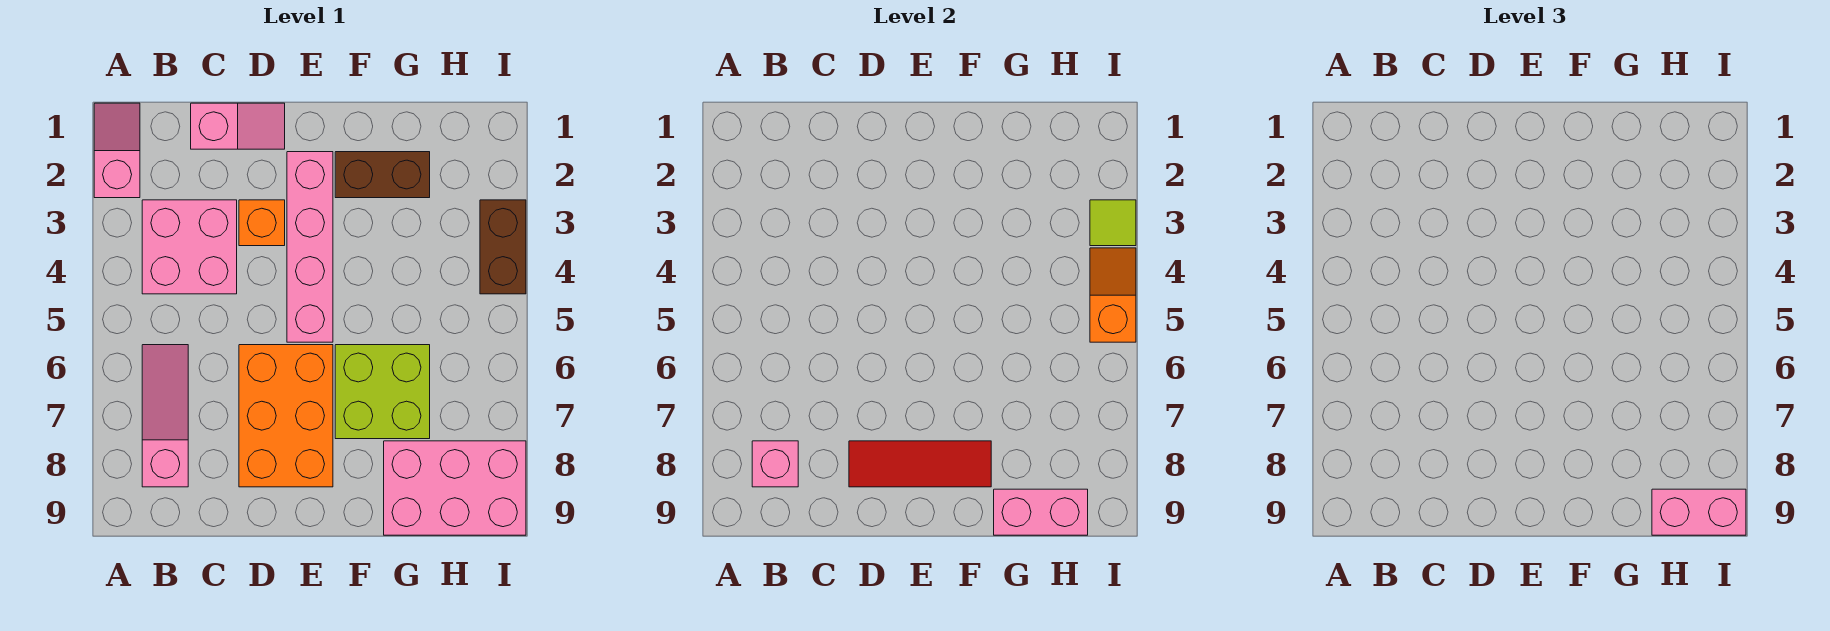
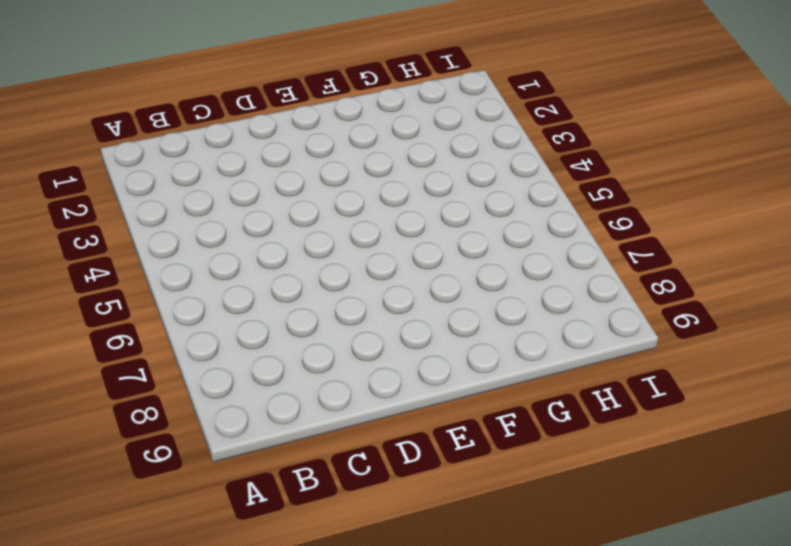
none -> pink slope A1:A2 level 1 top 2
none -> pink brick B3:C4 level 1
none -> pink slope B6:B8 level 1 top 8

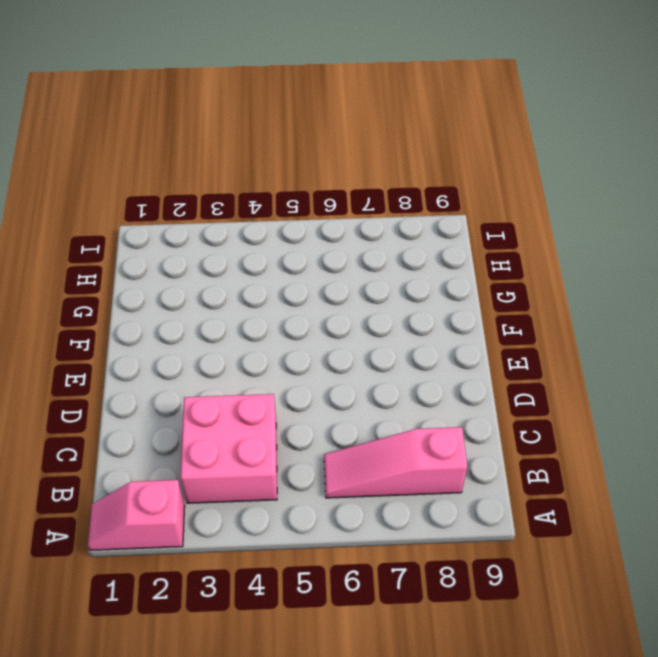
none -> pink slope C1:D1 level 1 top C
none -> orange brick D3 level 1
none -> orange brick D6:E8 level 1

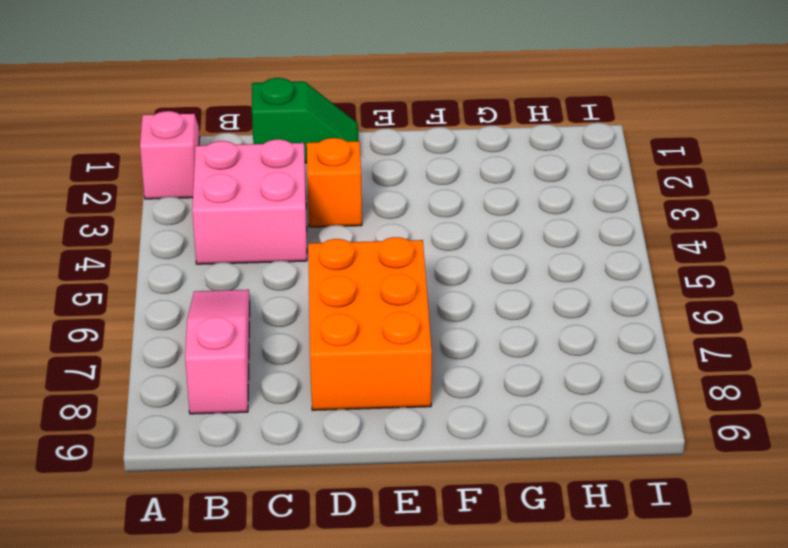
green slope C1:D1 level 1 top C -> pink slope C1:D1 level 1 top C
none -> pink brick E2:E5 level 1
none -> brown brick F2:G2 level 1
none -> lime brick F6:G7 level 1

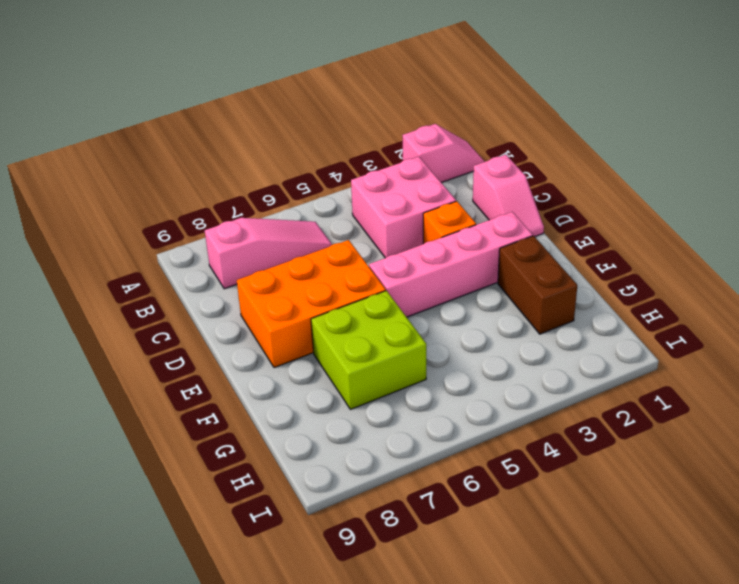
none -> pink brick G8:I9 level 1
none -> brown brick I3:I4 level 1
none -> pink brick B8 level 2

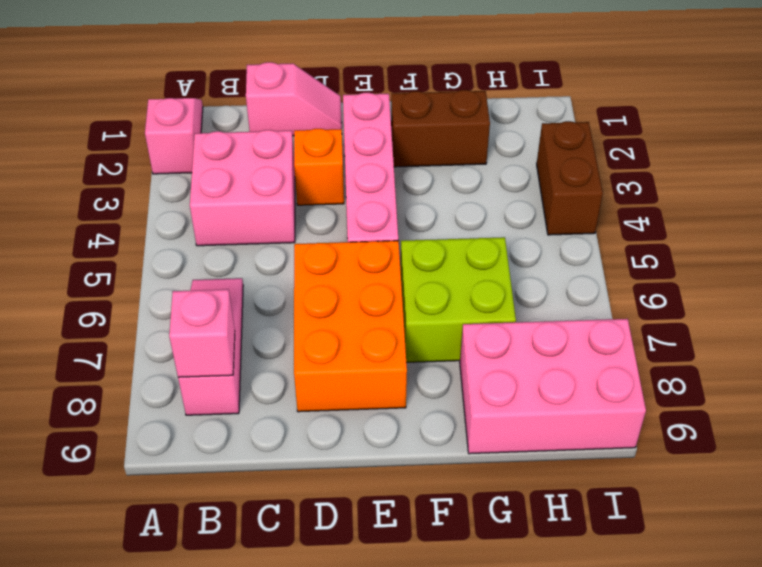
none -> red tile D8:F8 level 2
none -> pink brick G9:H9 level 2
none -> lime tile I3 level 2

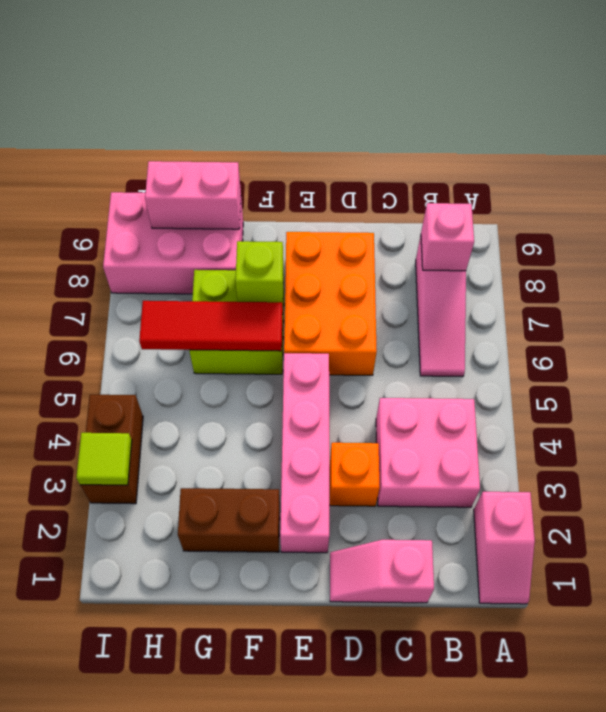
red tile F6:H6 level 2 -> red tile D8:F8 level 2
lime brick F7 level 2 -> none
none -> orange slope I4:I5 level 2 top 5
none -> pink brick H9:I9 level 3

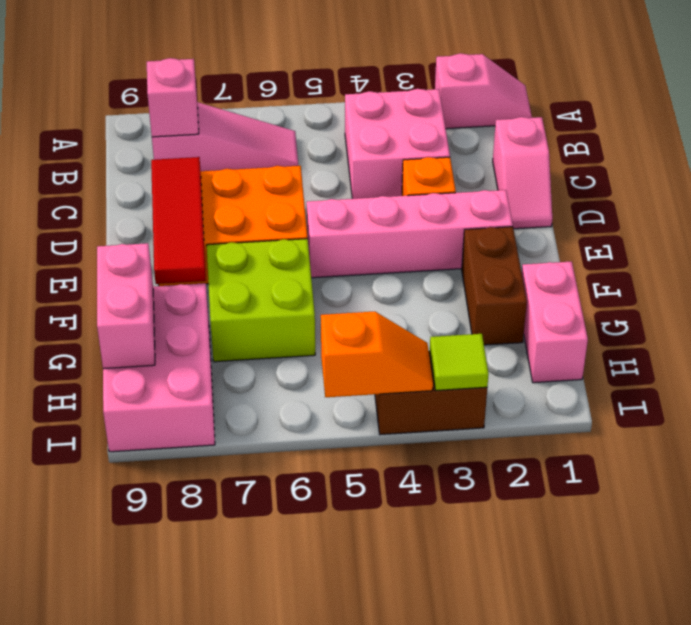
pink brick G1:H1 level 1 -> pink brick H9:I9 level 3

